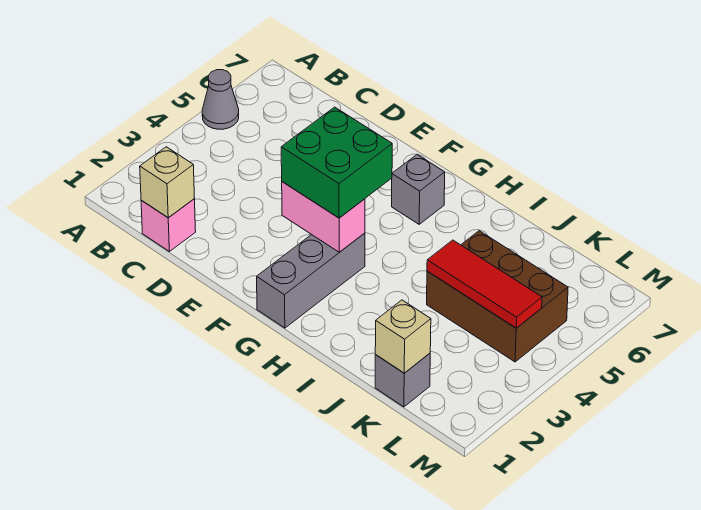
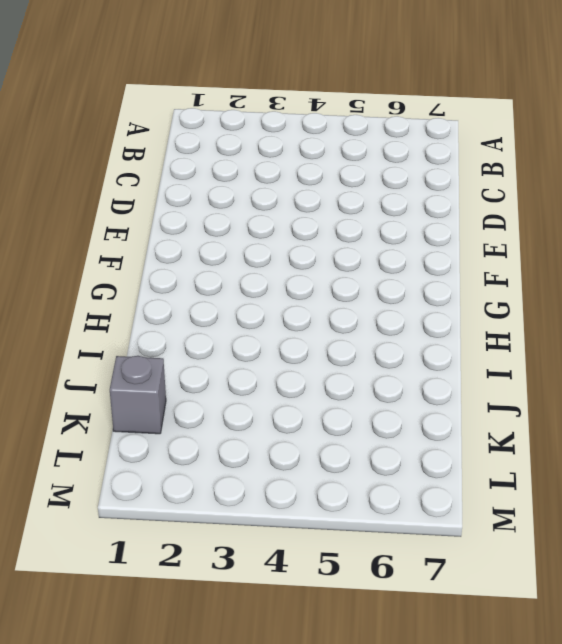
none -> grey cone A5 level 1
none -> pink brick C1 level 1

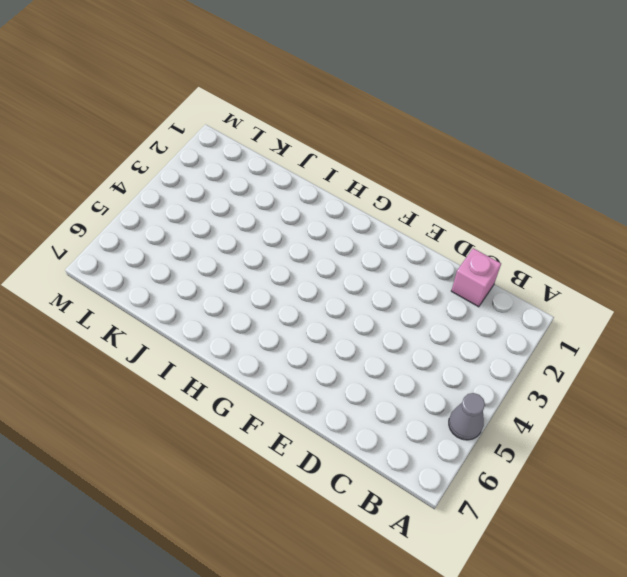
none -> grey brick G1:G3 level 1
none -> grey brick G6 level 1

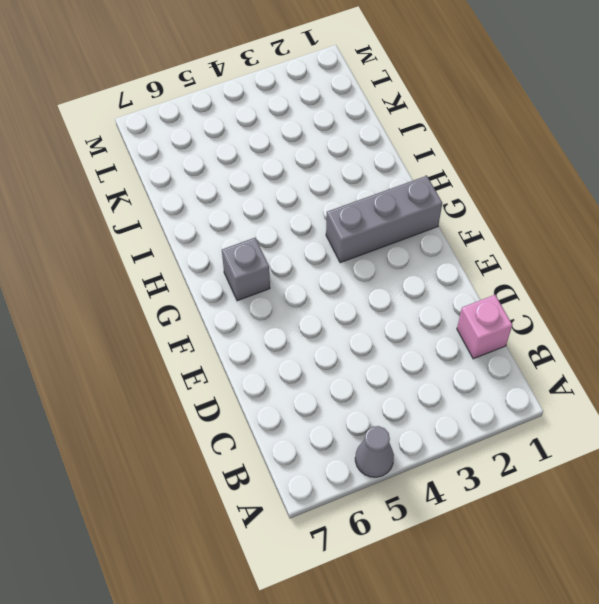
none -> brown brick J4:L5 level 1
none -> grey brick K1 level 1

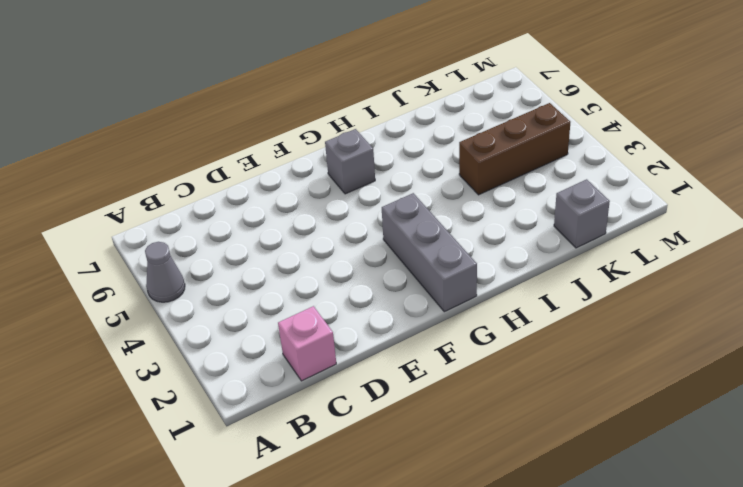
brown brick J4:L4 level 1 -> brown brick J4:L5 level 1
none -> tan brick C1 level 2
none -> pink brick F3:G3 level 2

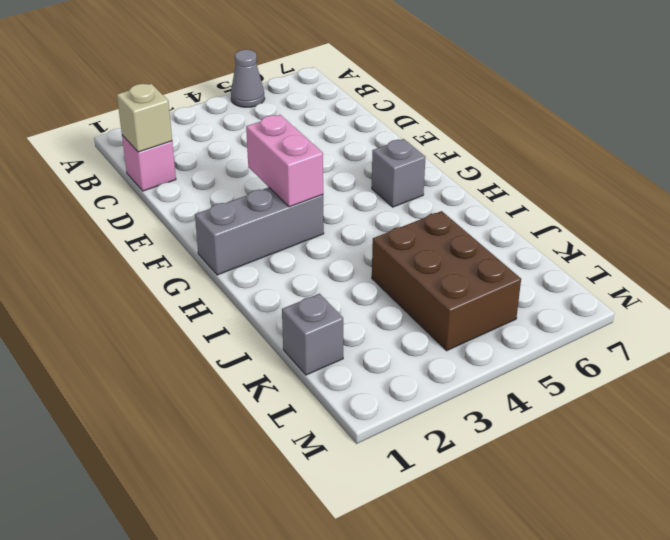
none -> red tile J4:L4 level 2
none -> tan brick K1 level 2

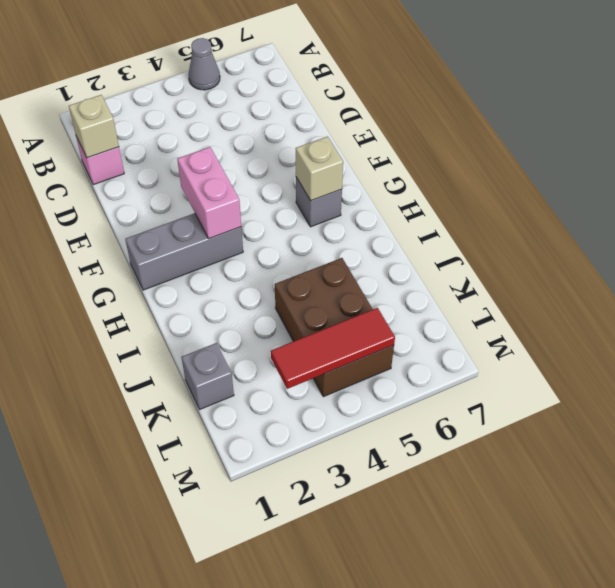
tan brick G6 level 2 -> tan brick K1 level 2
red tile L3:L5 level 2 -> red tile J4:L4 level 2
none -> green brick F3:G4 level 3

